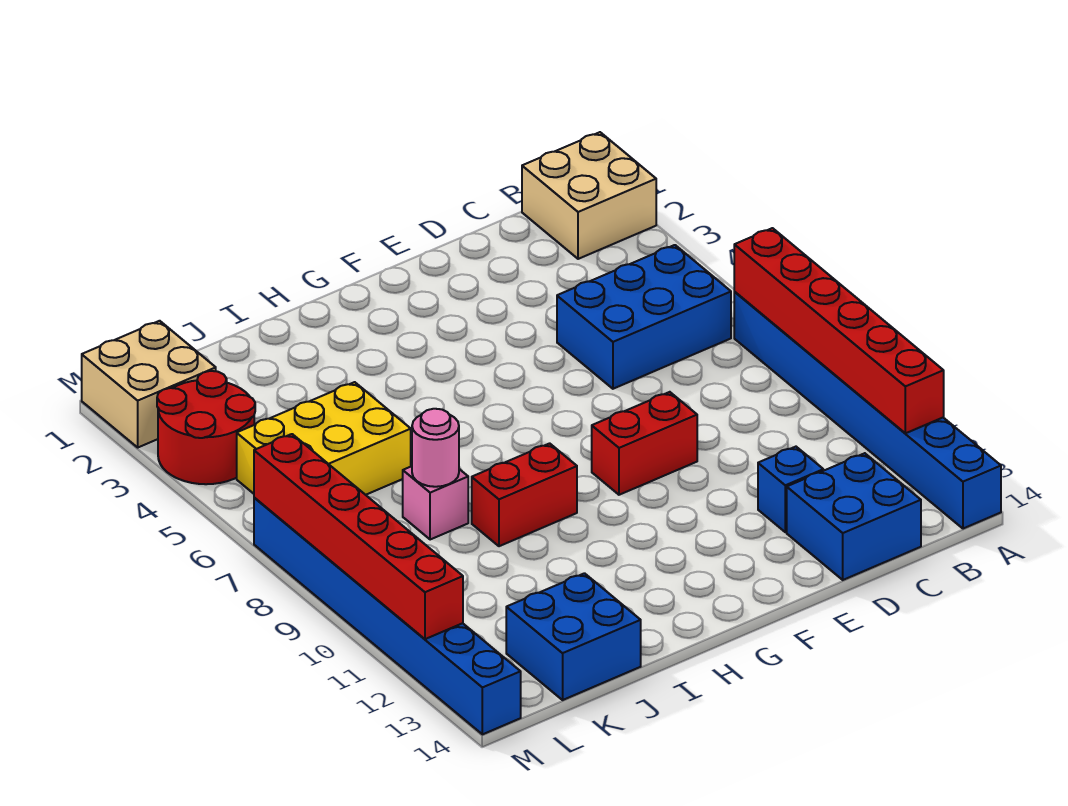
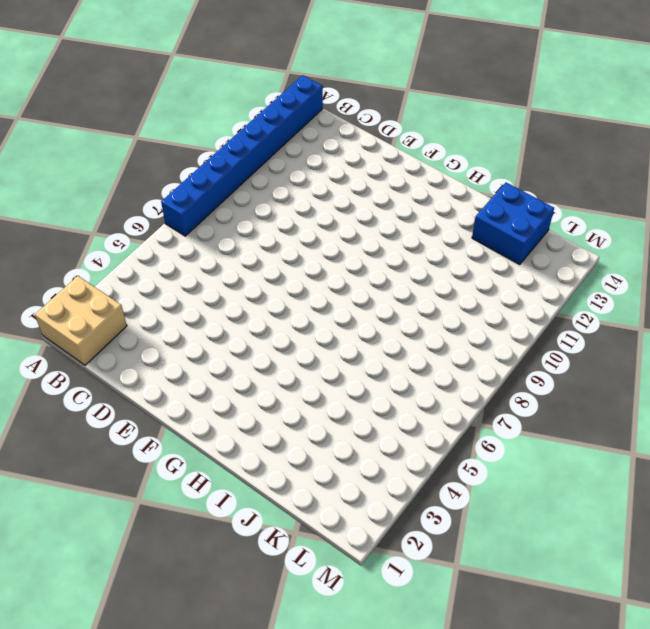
none -> blue brick B5:D6 level 1
none -> blue brick C13:D14 level 1
none -> blue brick D12 level 1

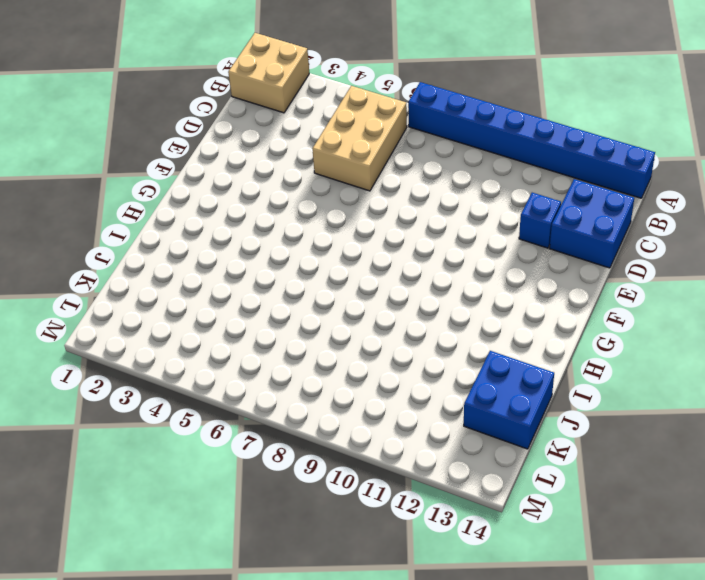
tan brick B5:D6 level 1 -> blue brick B5:D6 level 1
none -> red brick E9:F9 level 1
none -> red brick H9:I9 level 1
none -> yellow brick J5:L6 level 1

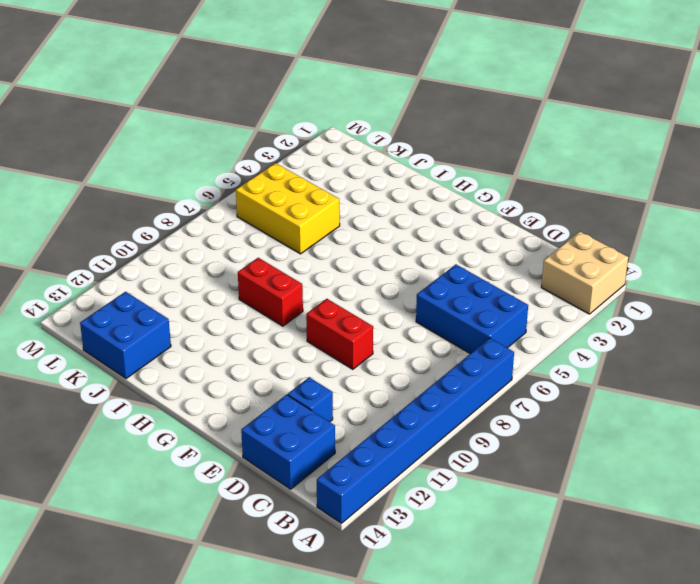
none -> pink brick J8 level 1
none -> tan brick L1:M2 level 1
none -> red round brick L3:M4 level 1

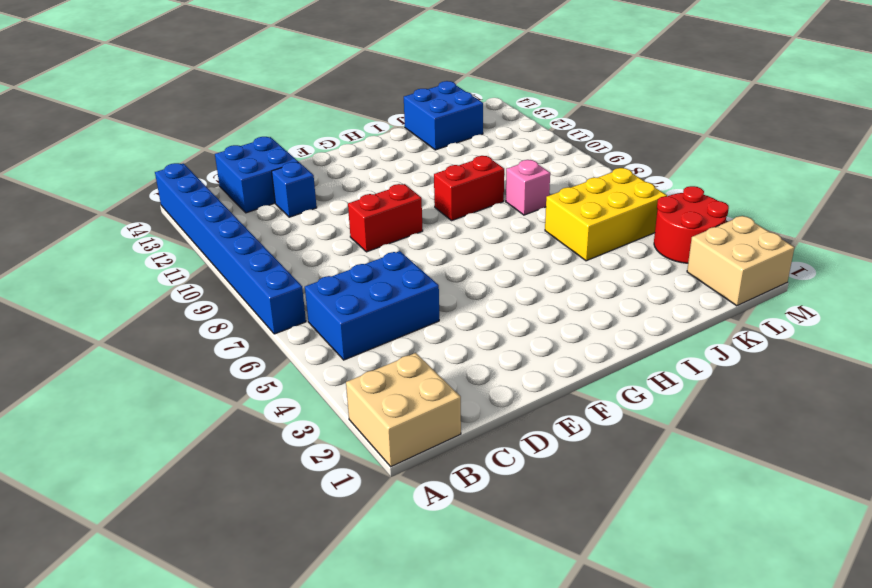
none -> blue brick M7:M14 level 1
none -> red brick A7:A12 level 2
none -> pink round brick J8 level 2

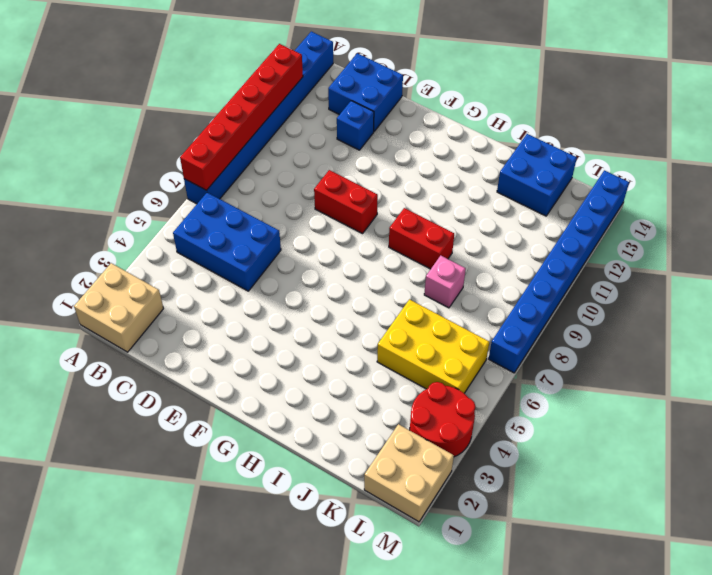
none -> pink round brick J8 level 2
none -> red brick M7:M12 level 2

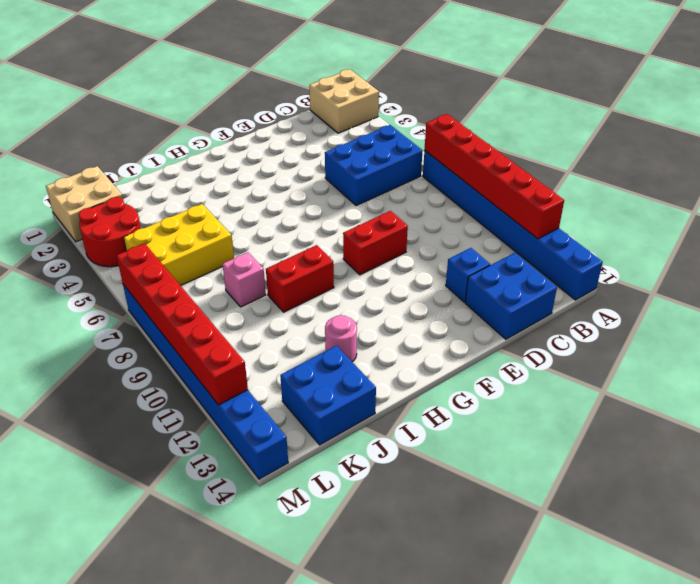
pink round brick I12 level 1 -> pink round brick J8 level 2

